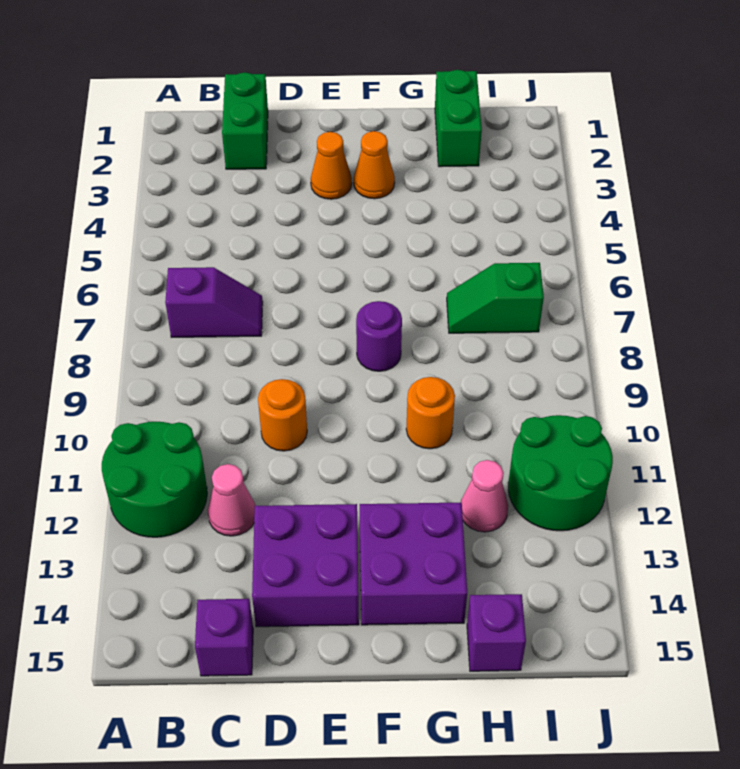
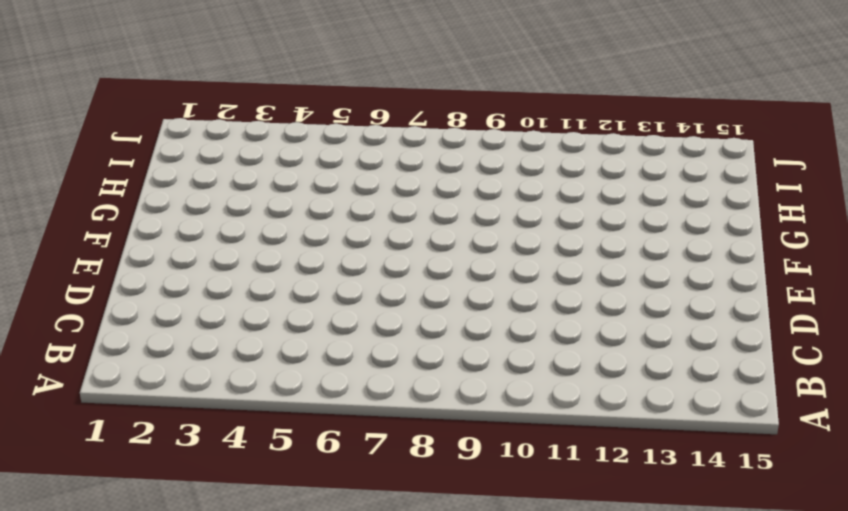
none -> green round brick A11:B12 level 1
none -> purple slope B7:C7 level 1 top B
none -> green brick C1:C2 level 1

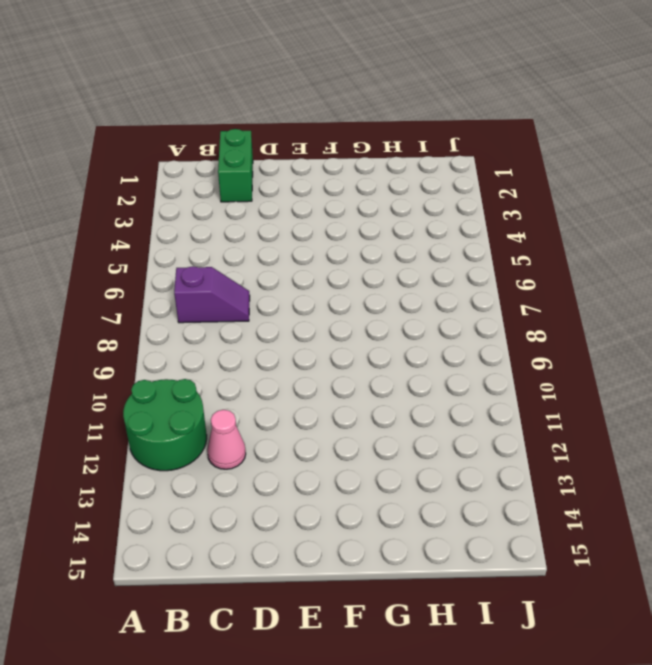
none -> purple brick C15 level 1
none -> orange round brick D10 level 1
none -> purple brick D13:E14 level 1

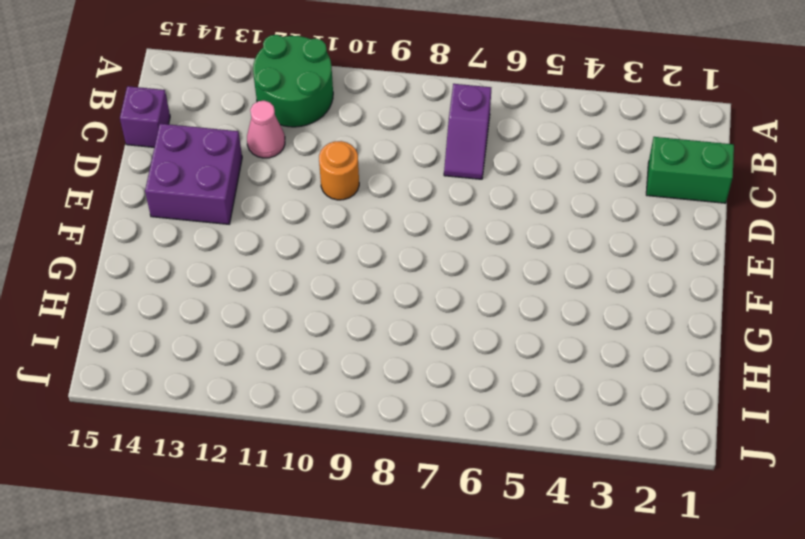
none -> orange cone E3 level 1
none -> orange cone F3 level 1
none -> purple round brick F8 level 1

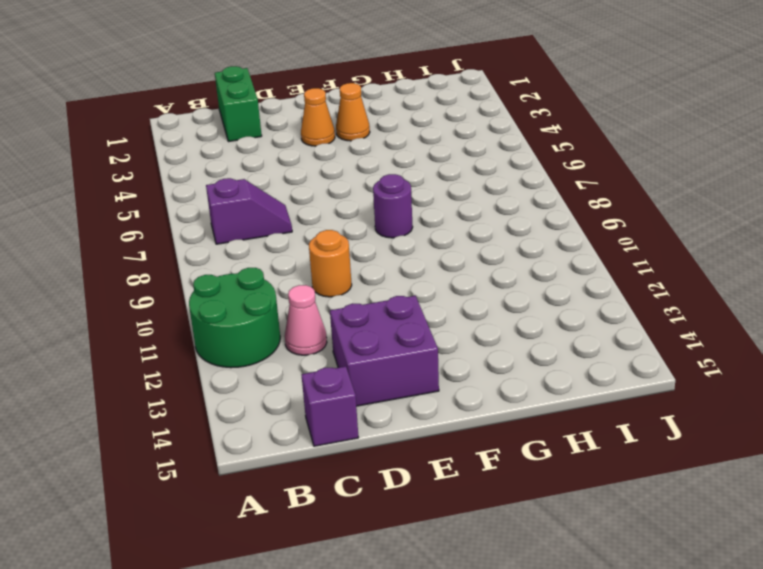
none -> purple brick F13:G14 level 1
none -> orange round brick G10 level 1
none -> green brick H1:H2 level 1

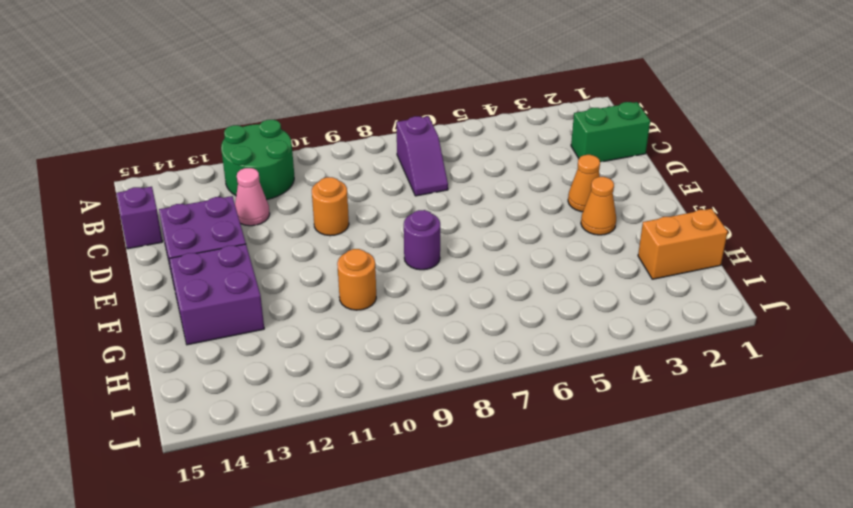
orange brick H1:H2 level 1 -> green brick H1:H2 level 1
none -> green slope H7:I7 level 1 top I
none -> pink cone H12 level 1
none -> purple brick H15 level 1

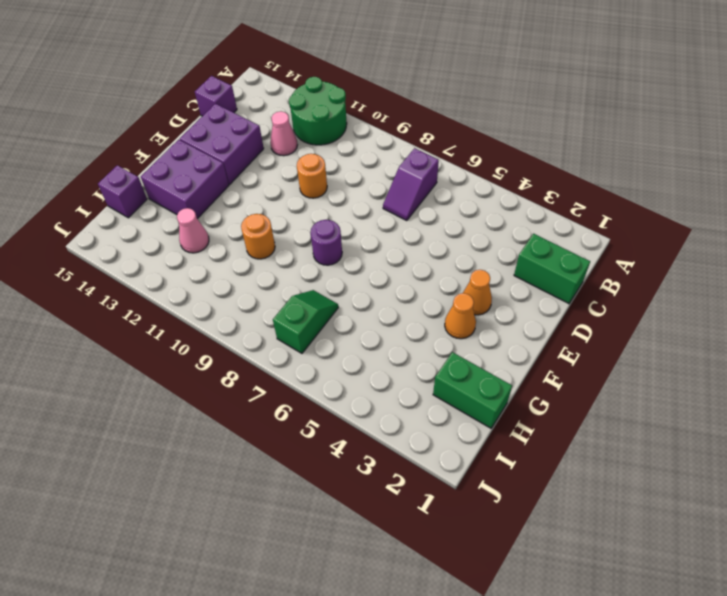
none -> green round brick I11:J12 level 1

